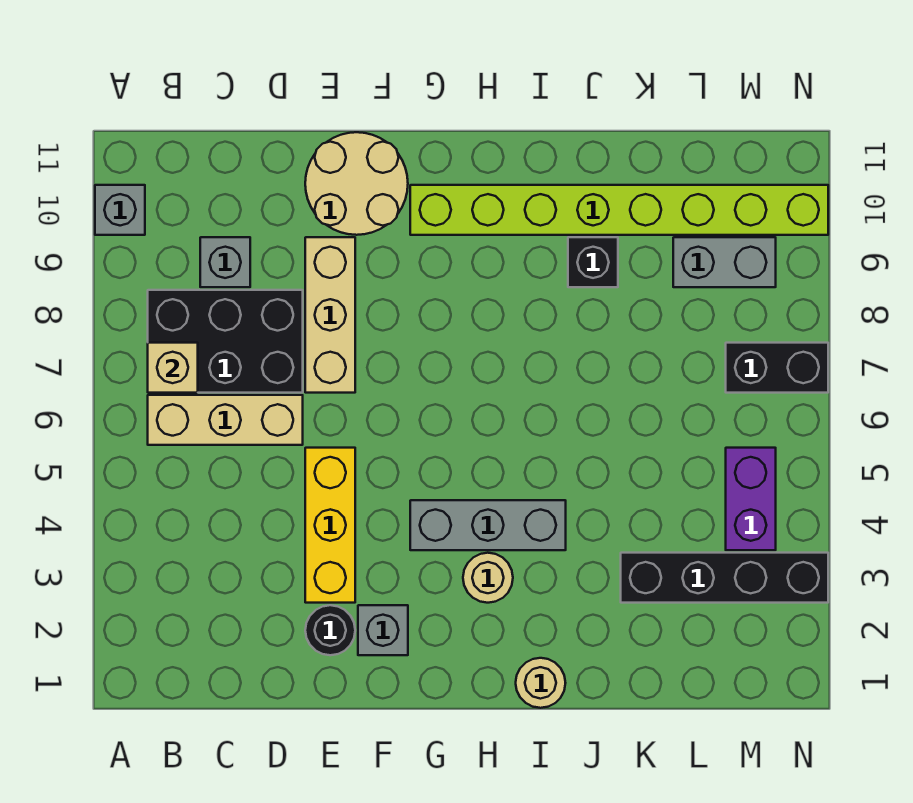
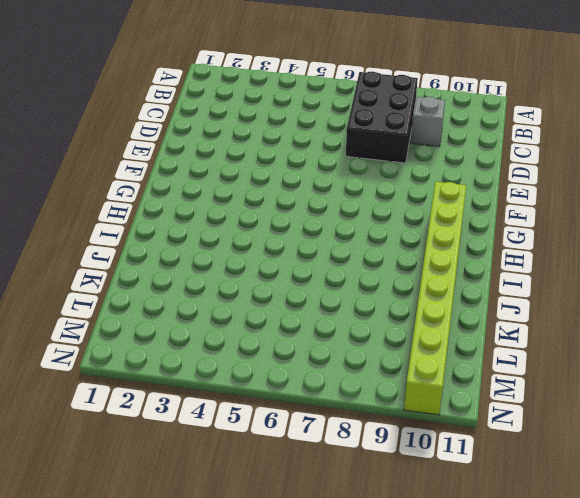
none -> grey brick A10 level 1
none -> tan brick B6:D6 level 1
none -> black round brick E2 level 1

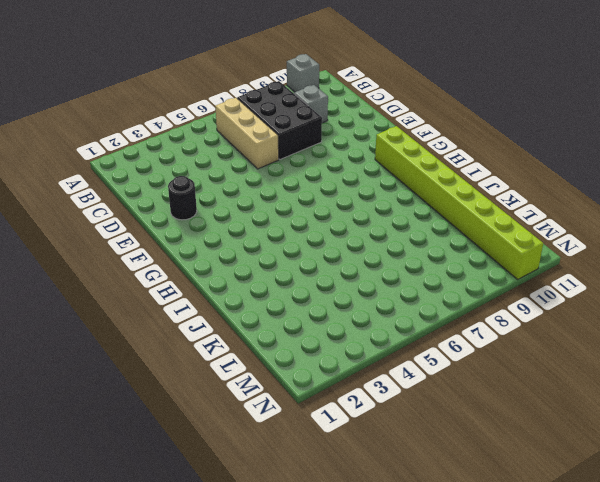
none -> yellow brick E3:E5 level 1
none -> tan brick E7:E9 level 1
none -> tan round brick E10:F11 level 1

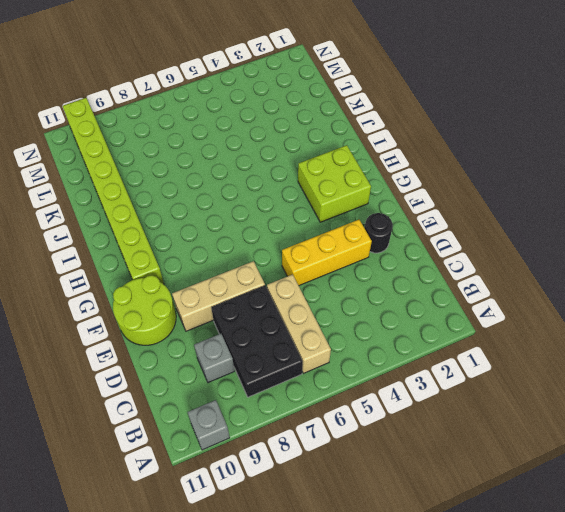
lime round brick E10:F11 level 1 -> tan round brick E10:F11 level 1
lime brick G2:H3 level 1 -> tan round brick H3 level 1
none -> grey brick F2 level 1
none -> grey brick G4:I4 level 1
none -> tan round brick I1 level 1

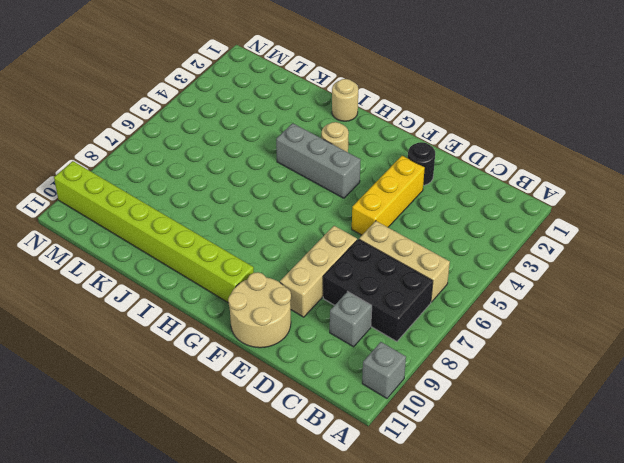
none -> grey brick F2 level 1
none -> black brick J9 level 1
none -> black brick K3:N3 level 1

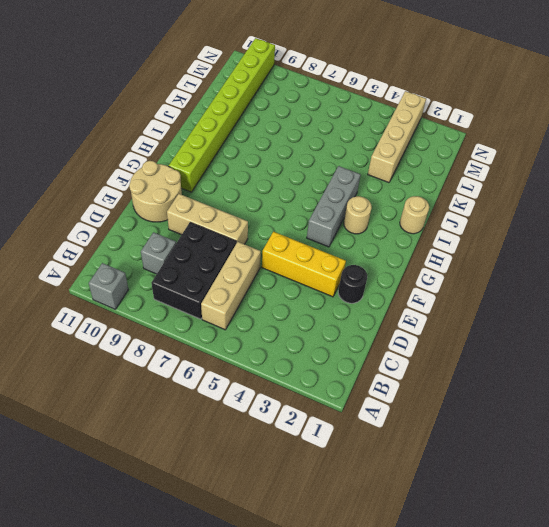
tan brick K3:N3 level 1 -> black brick K3:N3 level 1
none -> grey brick F2 level 1
none -> black brick J9 level 1
none -> grey brick L9:M9 level 1

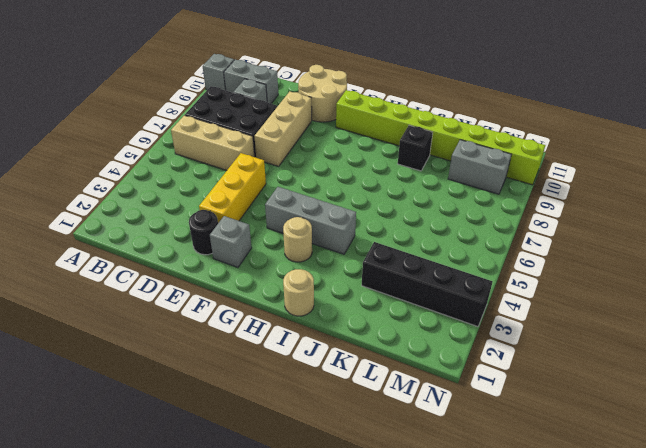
grey brick B10:C10 level 1 -> none
none -> purple brick M4:M5 level 1
none -> black brick M7:N7 level 1
none -> tan brick B7 level 2

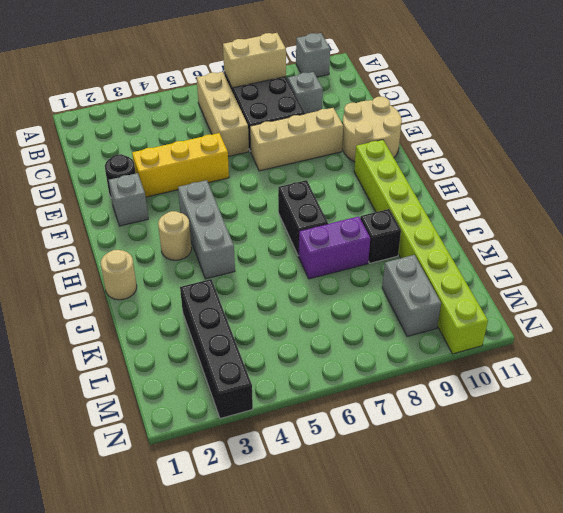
tan brick B7:B8 level 2 -> tan brick B7 level 2
black brick H7:I7 level 1 -> black brick M7:N7 level 1
purple brick J7:J8 level 1 -> purple brick M4:M5 level 1

